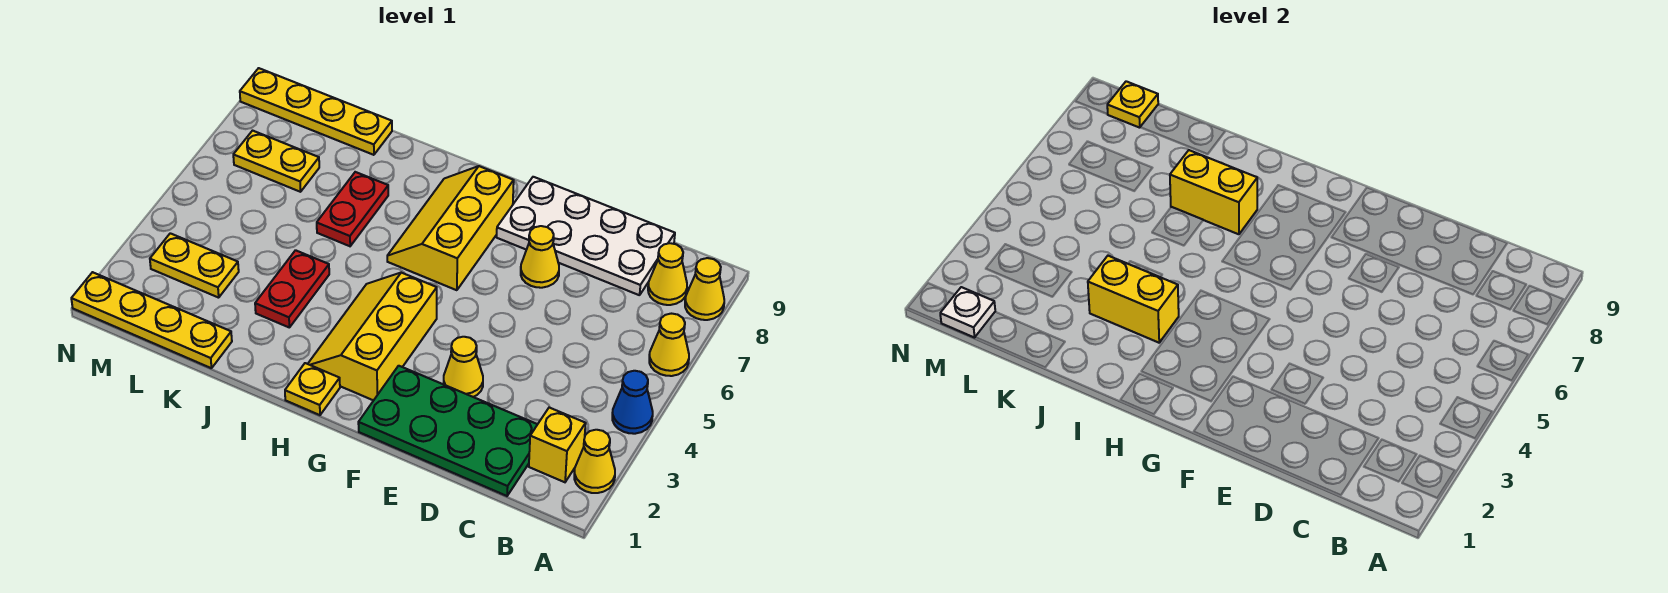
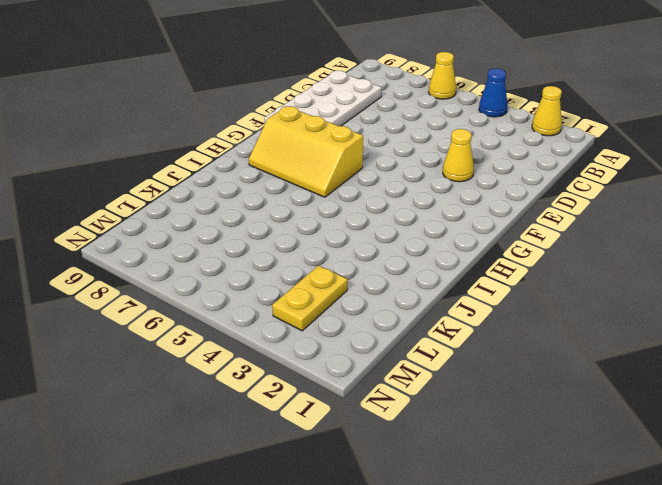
none -> yellow cone A8 level 1
none -> yellow brick B2 level 1
none -> yellow cone B8 level 1

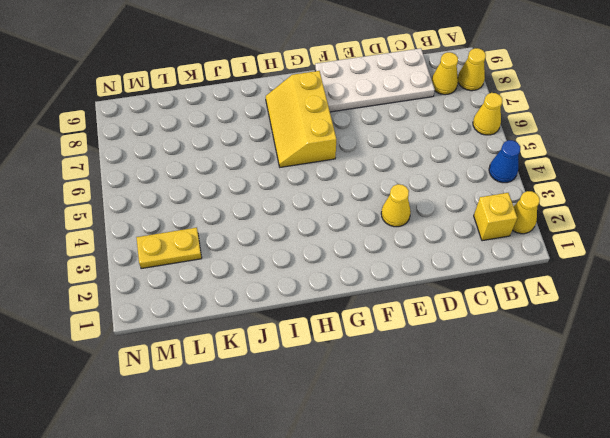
none -> green plate C1:F2 level 1
none -> yellow cone E7 level 1
none -> yellow slope G2:H4 level 1 top G

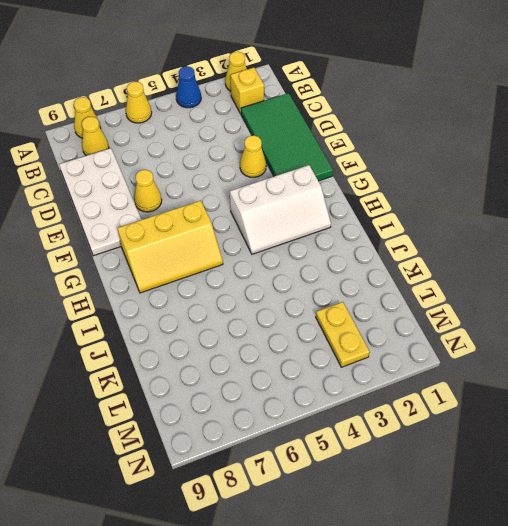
green tile C1:F2 level 1 -> green plate C1:F2 level 1
white slope G2:H4 level 1 top G -> yellow slope G2:H4 level 1 top G
none -> yellow plate H1 level 1
none -> red plate J3:J4 level 1
none -> red plate J6:J7 level 1

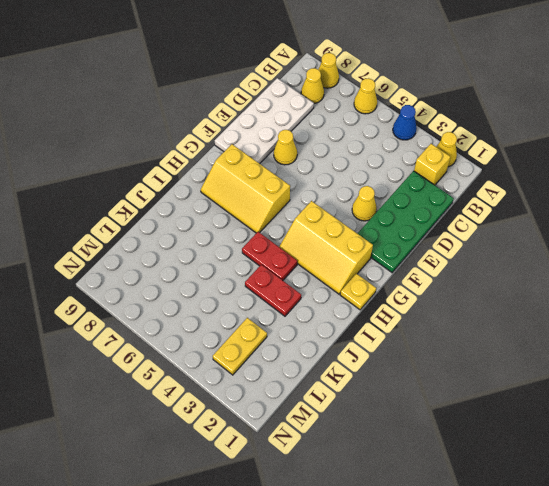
red plate I4:I5 level 1 -> red plate J6:J7 level 1
none -> yellow plate K1:N1 level 1
none -> yellow plate K9:N9 level 1
none -> yellow plate L7:M7 level 1

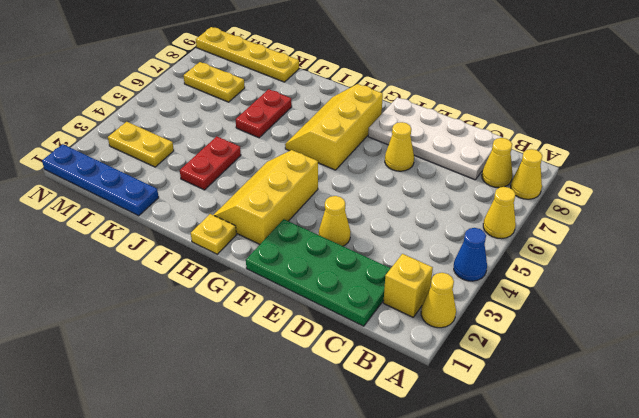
blue plate K1:N1 level 1 -> yellow plate K1:N1 level 1
none -> yellow brick I3:J3 level 2
none -> yellow brick I7:J7 level 2
none -> white plate M1 level 2

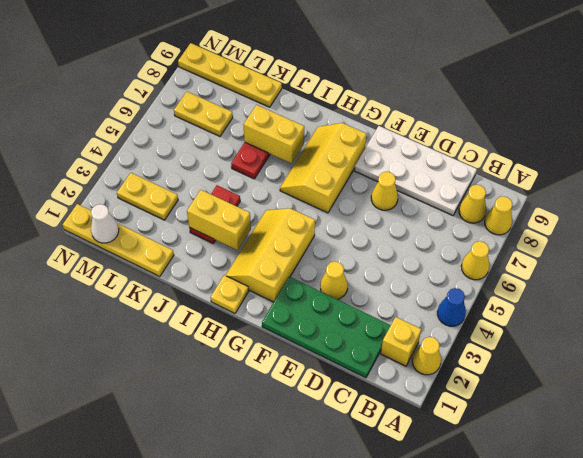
white cone M1 level 2 -> white plate M1 level 2
none -> yellow plate M9 level 2

